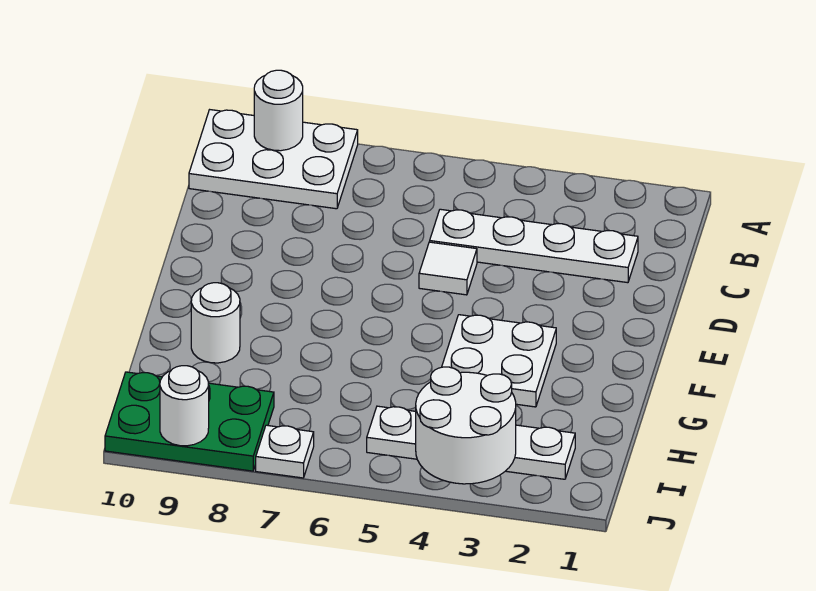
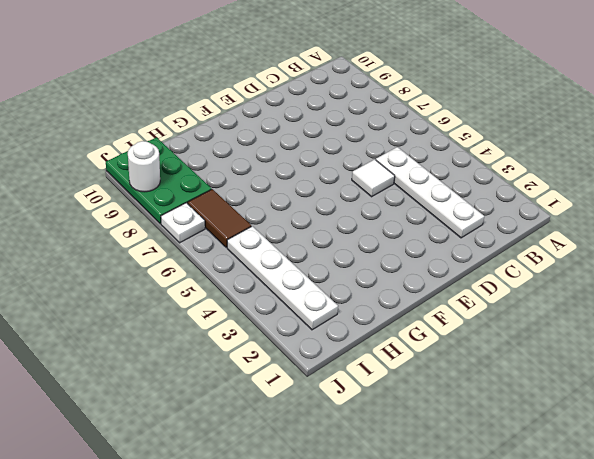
brown tile I6:I7 level 1 -> none
none -> white plate A8:B10 level 1
none -> white plate F3:G4 level 1

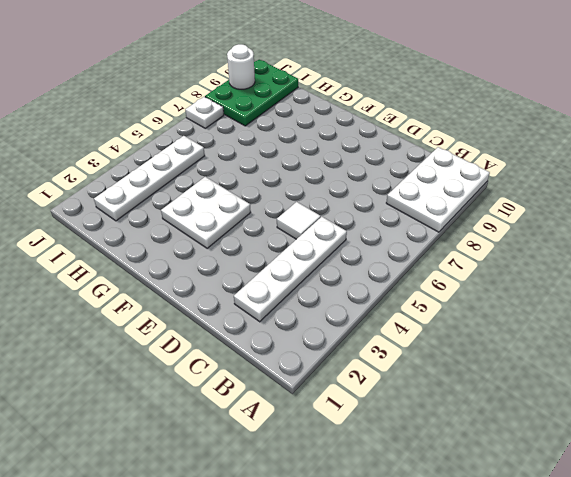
none -> white round brick G9 level 1
none -> white round brick A9 level 2

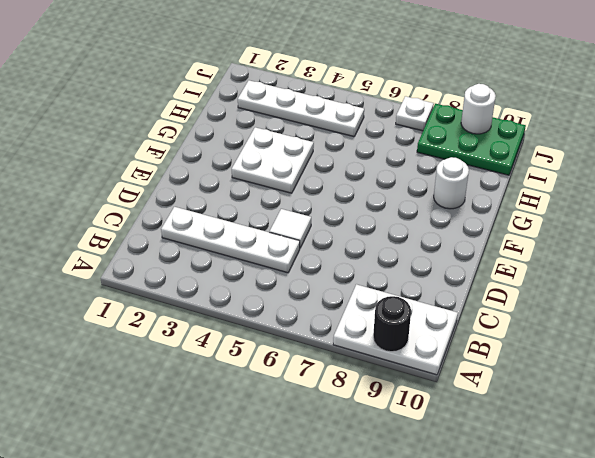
black round brick A9 level 2 -> white round brick A9 level 2
none -> white round brick I3:J4 level 2

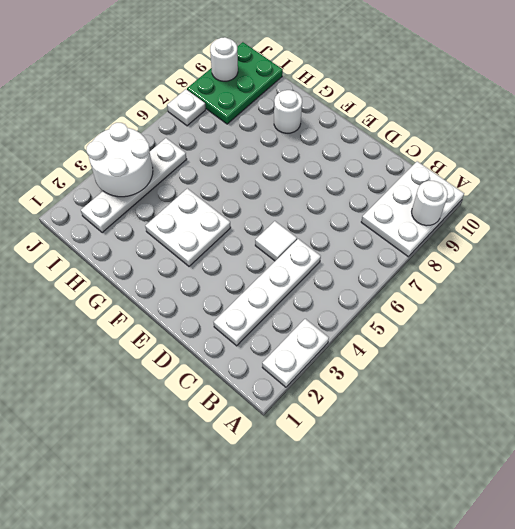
white plate A2:A3 level 1 -> none

